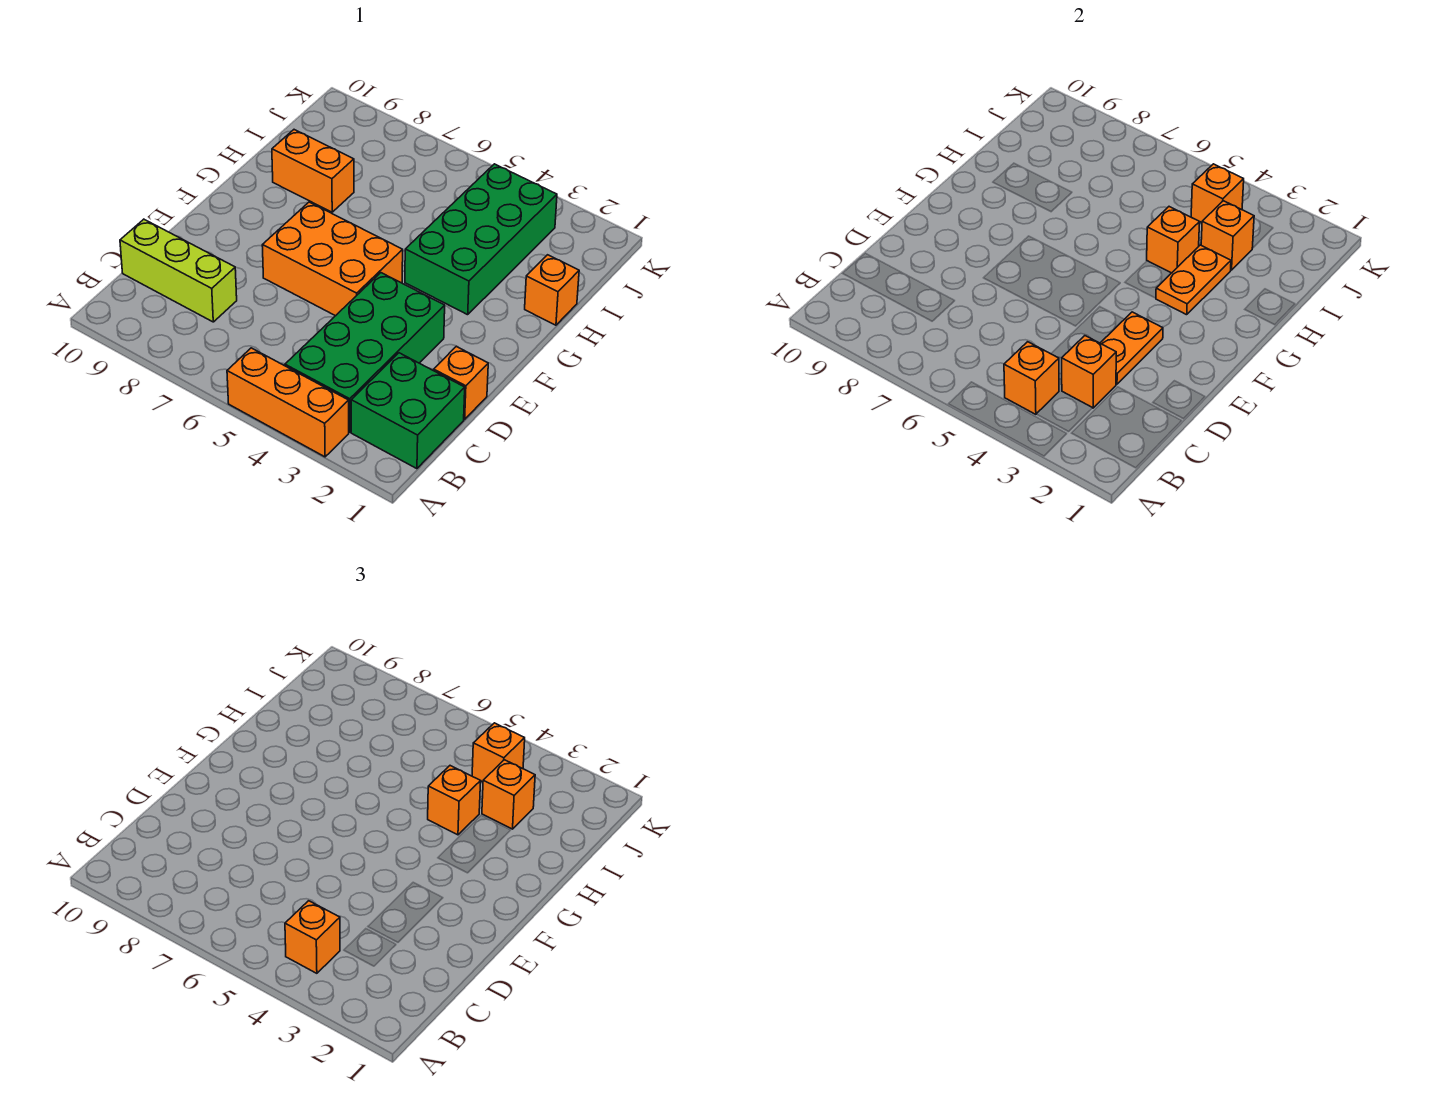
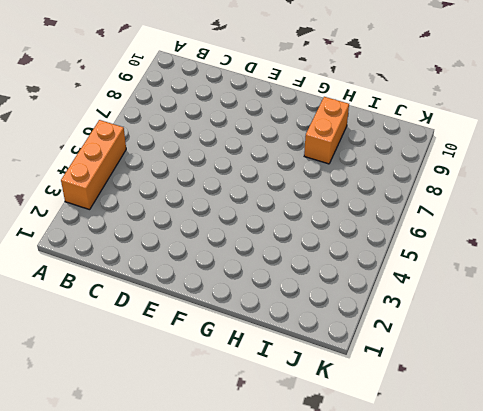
none -> green brick B1:C2 level 1
none -> green brick B3:E4 level 1
none -> lime brick C8:C10 level 1

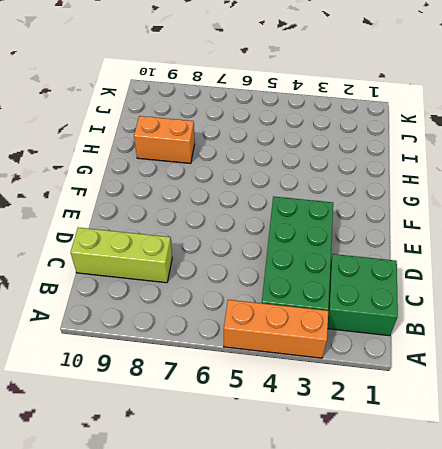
none -> orange brick D1 level 1
none -> orange brick E5:F7 level 1
none -> green brick G3:J4 level 1

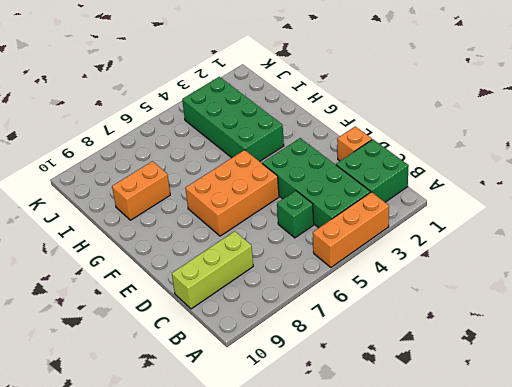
green brick C5 level 1 -> none
none -> orange brick H1 level 1
none -> orange brick B4 level 2
none -> orange brick C3 level 2

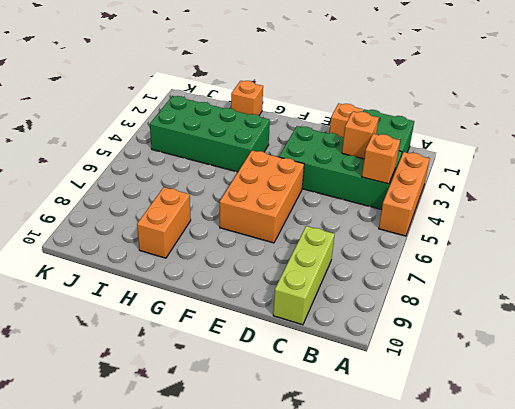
none -> orange plate D3:E3 level 2
none -> orange plate G3:H3 level 2
none -> orange brick H4 level 2

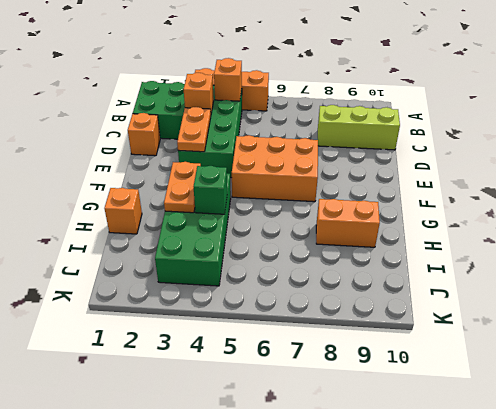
green brick H4 level 2 -> orange brick H4 level 2
none -> orange brick I3 level 2
none -> orange brick J4 level 2
none -> orange brick B4 level 3

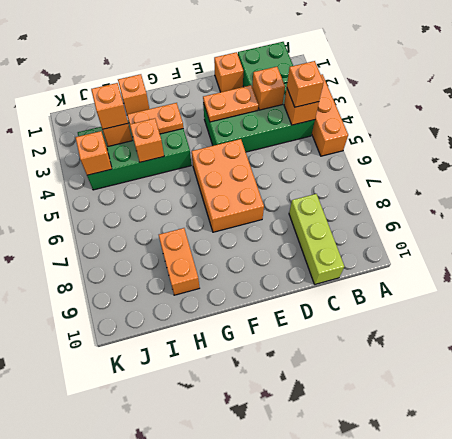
none -> orange brick H4 level 3
none -> orange brick J4 level 3

